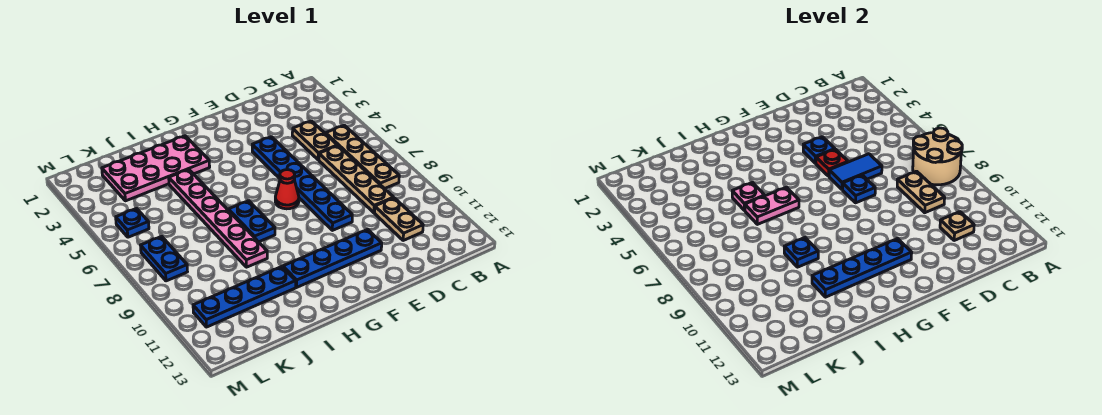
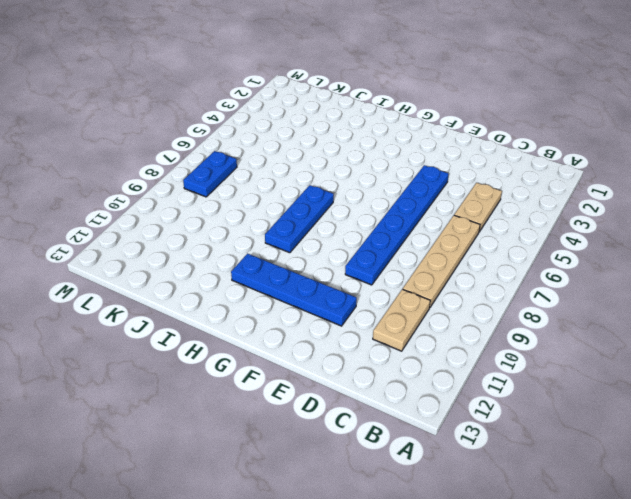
blue plate H7:H9 level 1 -> blue plate H7:H8 level 1
none -> tan plate B5:B8 level 1
none -> red cone F7 level 1
none -> pink plate H2:K3 level 1

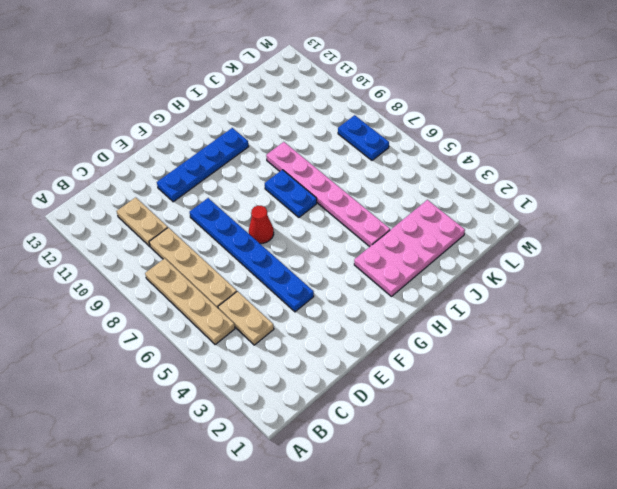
none -> blue plate I11:L11 level 1
none -> blue plate L5 level 1
none -> tan round brick A7:B8 level 2

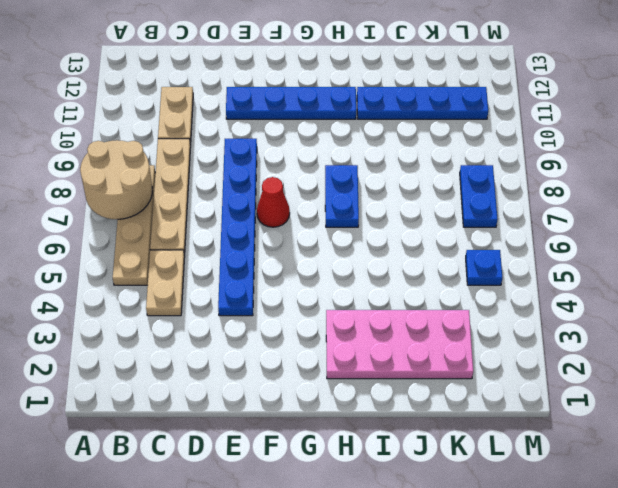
none -> pink plate I4:I9 level 1
none -> tan plate C8:C9 level 2
none -> tan plate C11 level 2

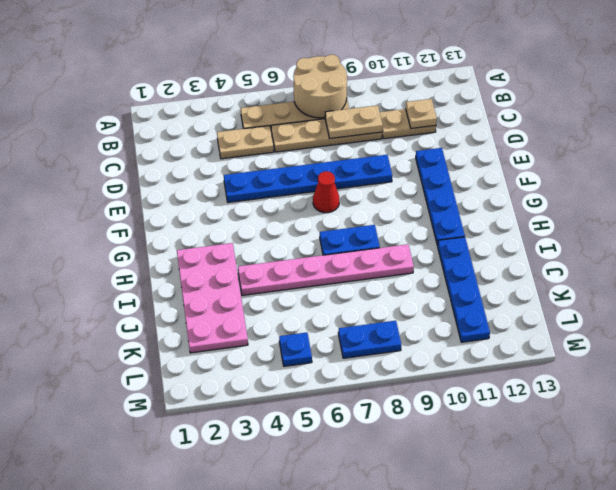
none -> blue tile D6:E6 level 2
none -> blue plate E4 level 2
none -> red plate E5 level 2

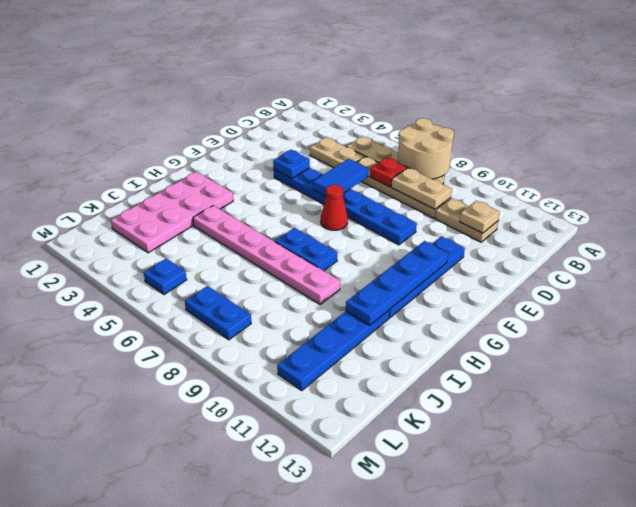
red plate C7 level 2 -> red plate E5 level 2
none -> blue plate E7 level 2
none -> pink plate H6:I6 level 2
none -> pink plate I5 level 2

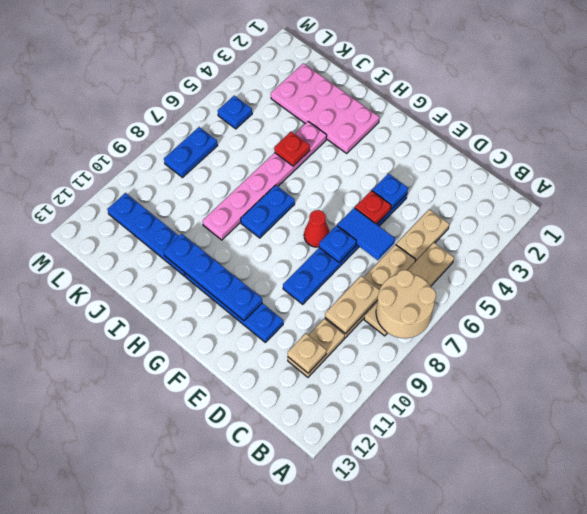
red plate I5 level 2 -> pink plate I5 level 2
none -> pink plate H6:I6 level 2
none -> blue plate I9 level 2

